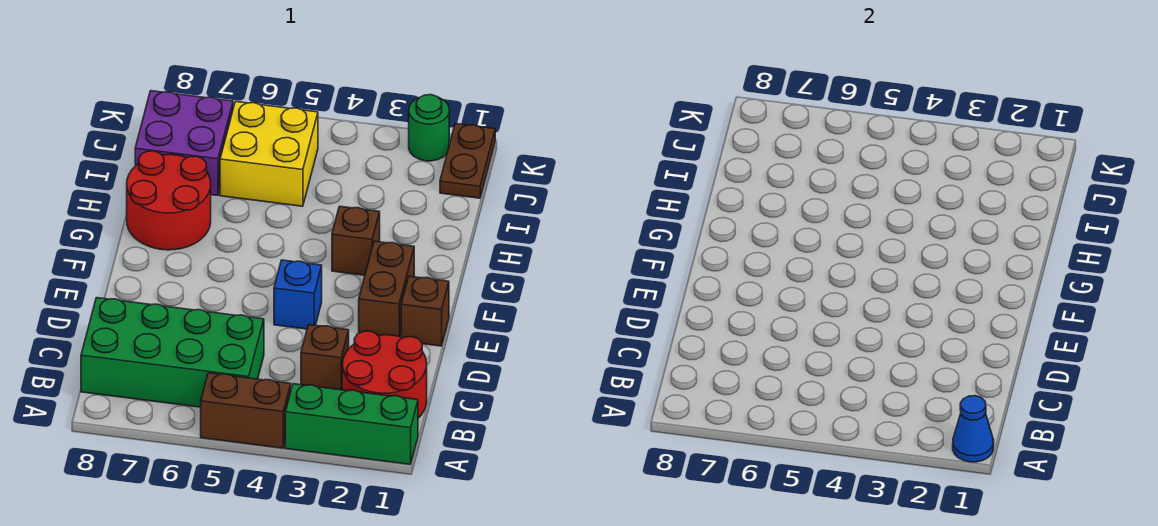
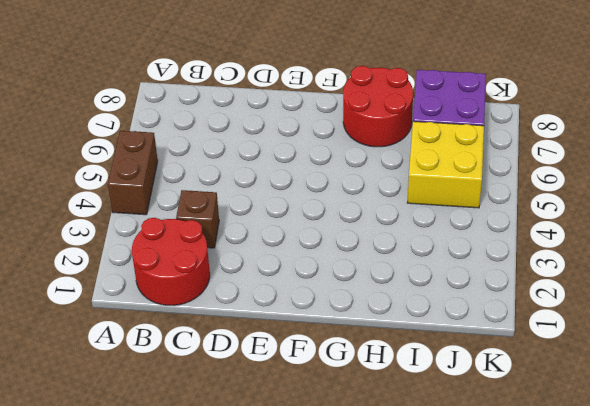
none -> green brick A1:A3 level 1
none -> green brick B5:C8 level 1
none -> brown brick E1 level 1

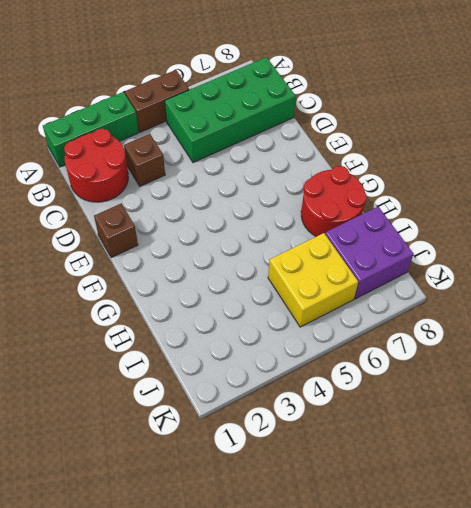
none -> brown brick E2:F2 level 1
none -> blue brick E4 level 1
none -> brown brick G3 level 1

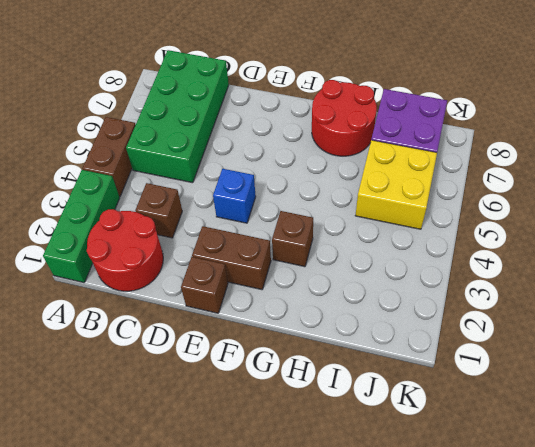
none -> brown plate J1:K1 level 1
none -> green round brick K2 level 1
none -> blue cone A1 level 2

